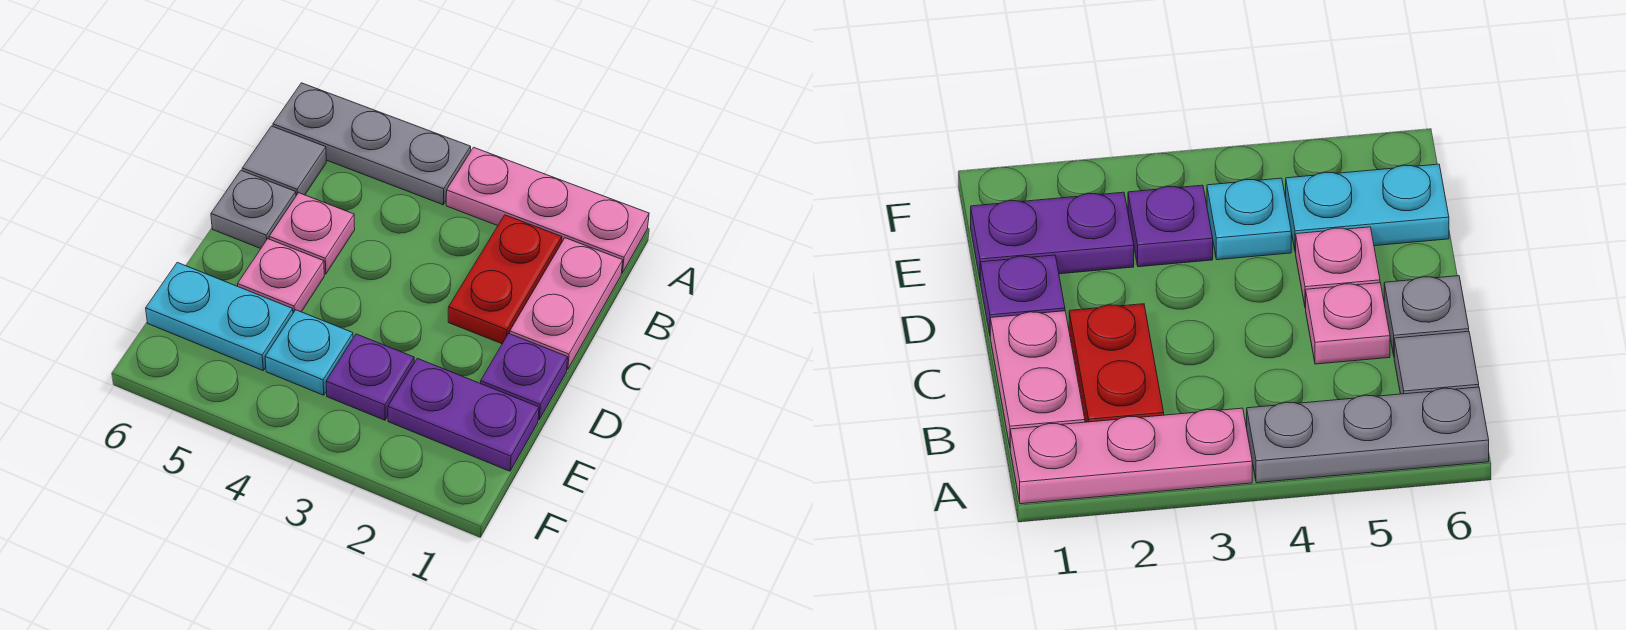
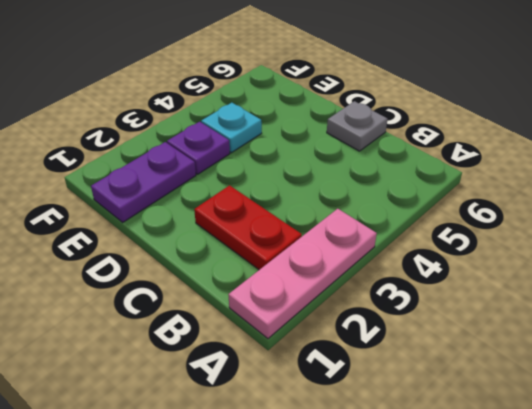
none -> grey plate A4:A6 level 1
none -> pink plate B1:C1 level 1
none -> grey tile B6 level 1

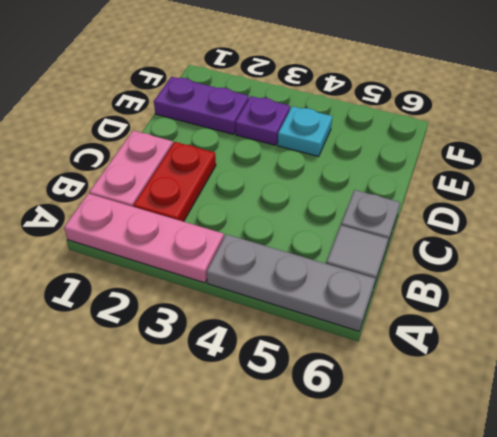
none -> pink plate C5 level 1
none -> purple plate D1 level 1
none -> pink plate D5 level 1

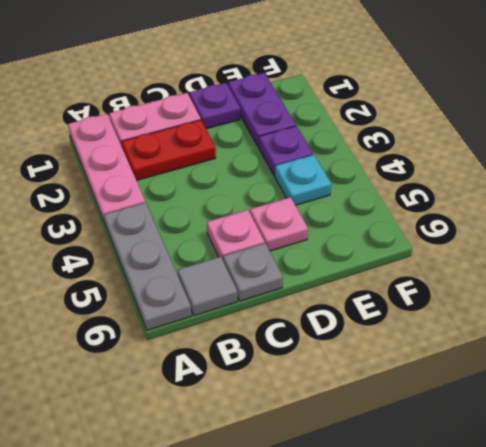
none -> cyan plate E5:E6 level 1

